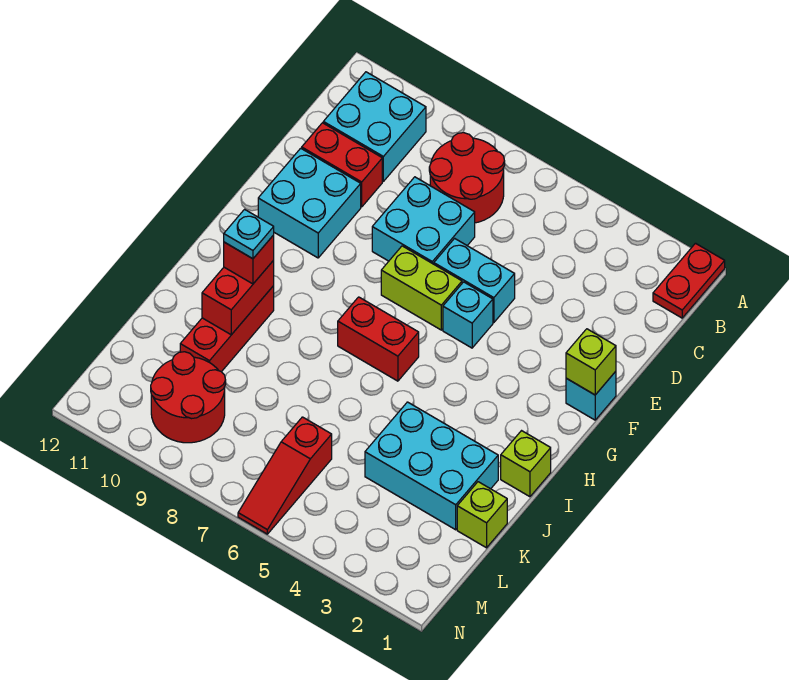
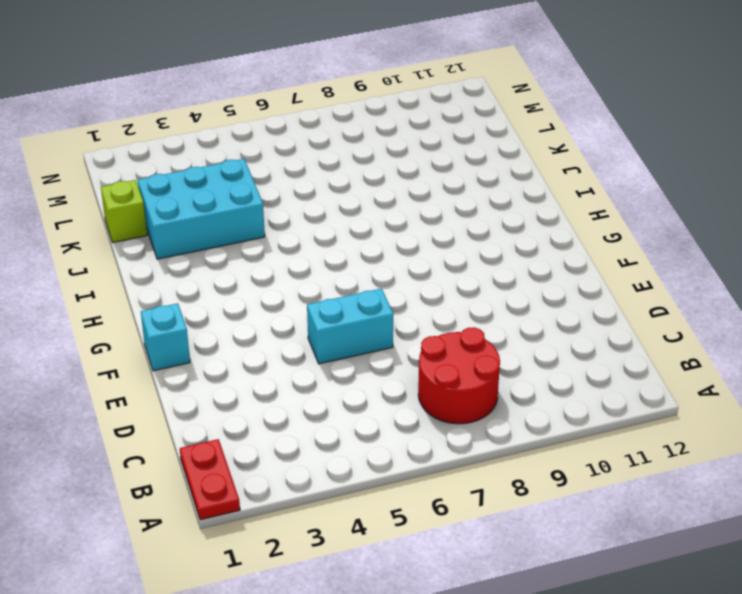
none -> cyan brick B10:C11 level 1
none -> cyan brick D7:E8 level 1
none -> red brick D10:D11 level 1

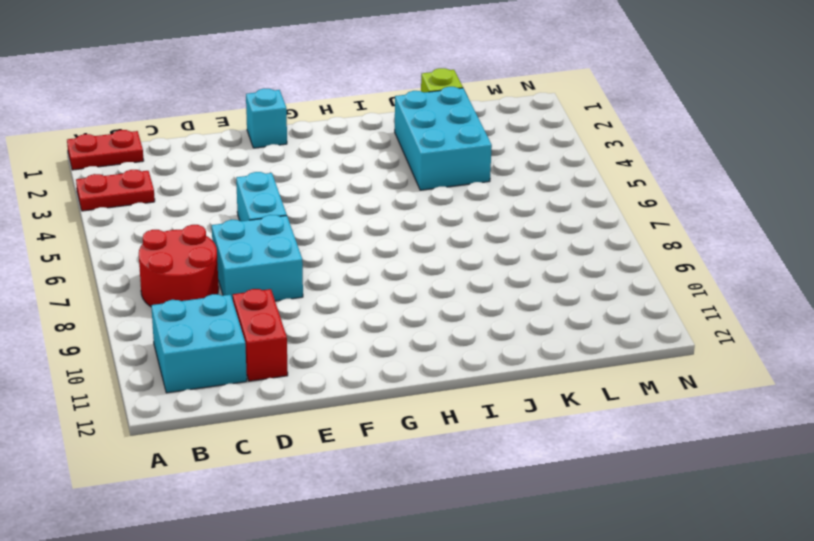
red plate A3:B3 level 1 -> none
none -> cyan brick E10:F11 level 1
none -> cyan brick F5 level 1
none -> lime brick F6:F7 level 1

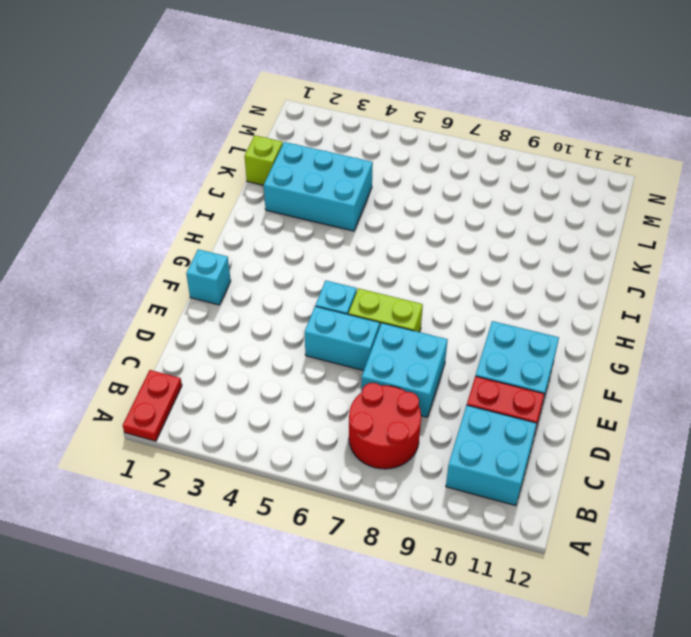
none -> red brick H6:H7 level 1
none -> lime brick I1 level 1
none -> red brick I10:K10 level 1

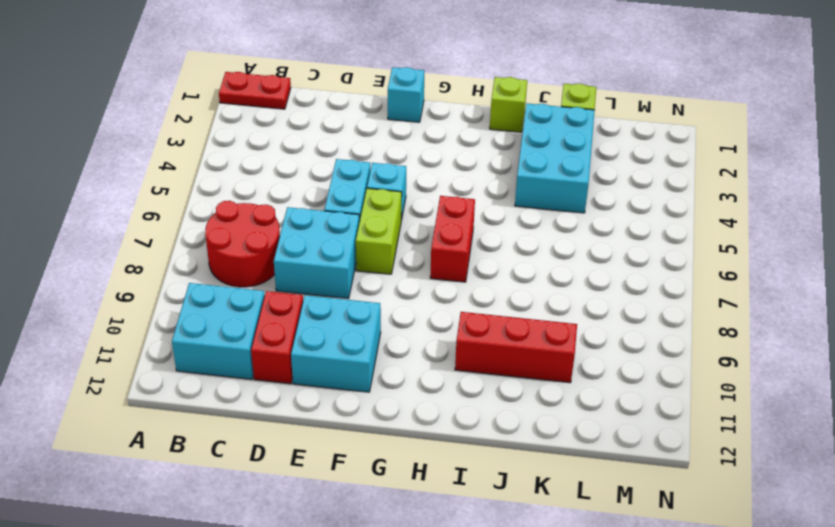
none -> red slope L6:N6 level 1 top L
none -> red round brick L9:M10 level 1
none -> lime brick F1 level 2

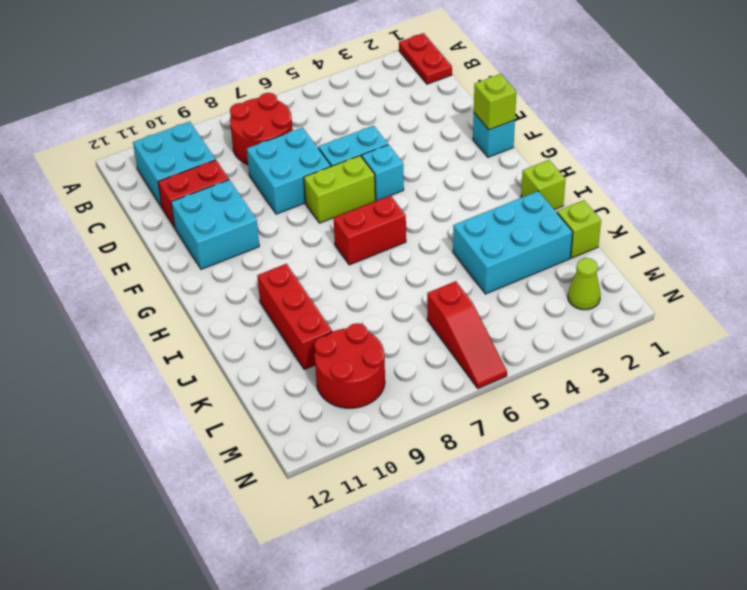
lime cone M2 level 1 -> none
none -> red brick I10:J10 level 2
none -> red brick I10 level 3
none -> cyan plate I10 level 4

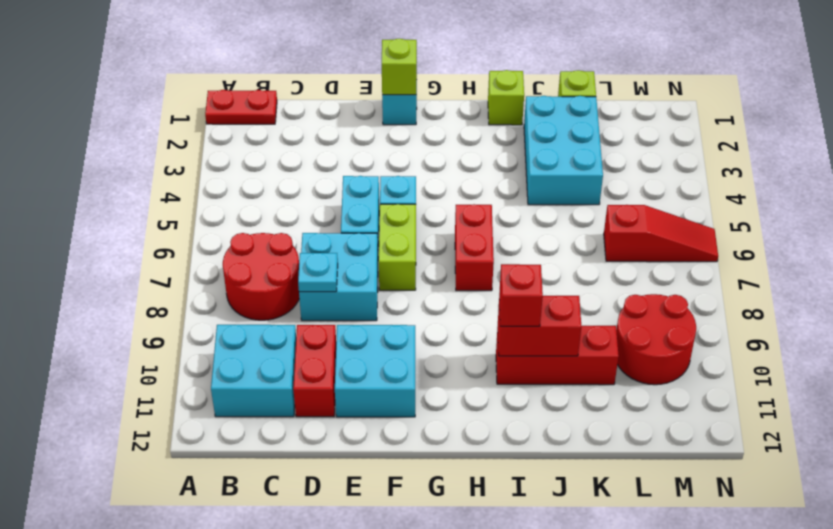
cyan plate D8 level 2 -> cyan plate I10 level 4

